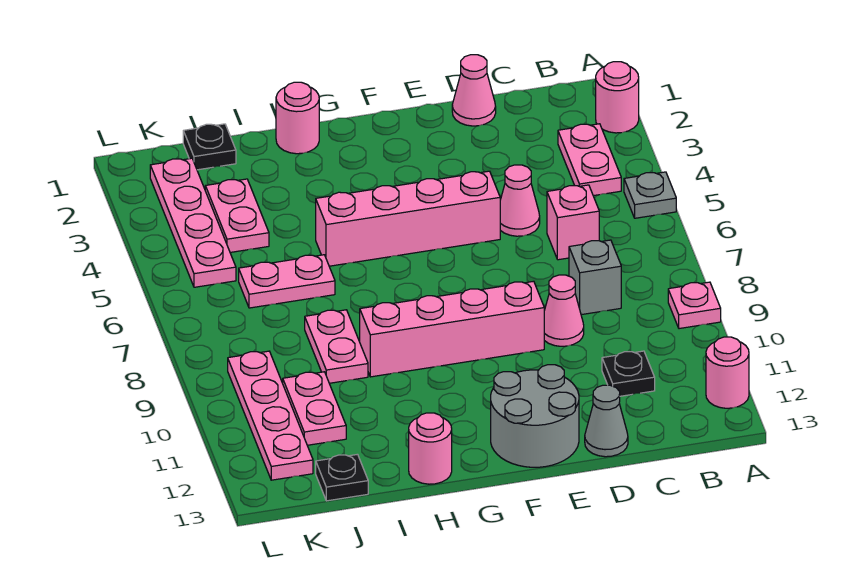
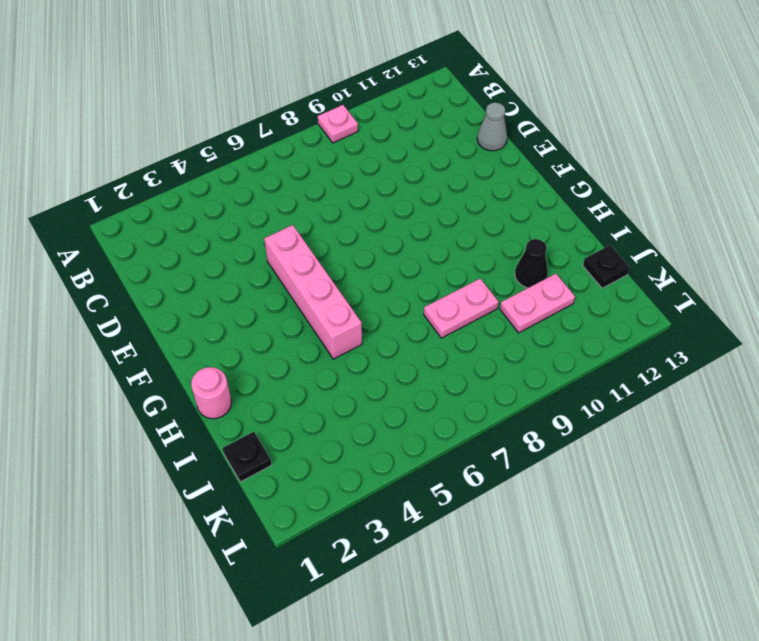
black cone I11 level 1 -> none
none -> pink round brick A2 level 1
none -> grey plate A5 level 1
none -> pink round brick A12 level 1

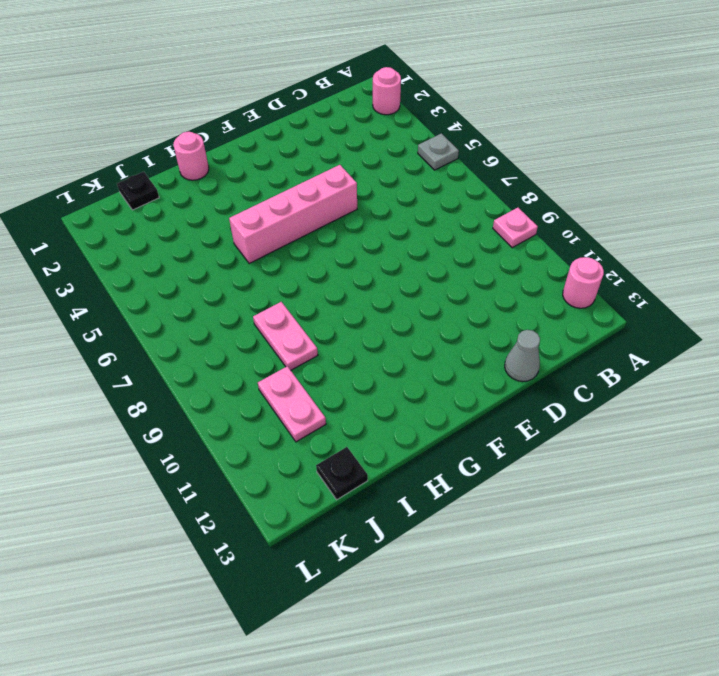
none -> pink plate B3:B4 level 1
none -> pink brick C6 level 1
none -> grey brick C8 level 1

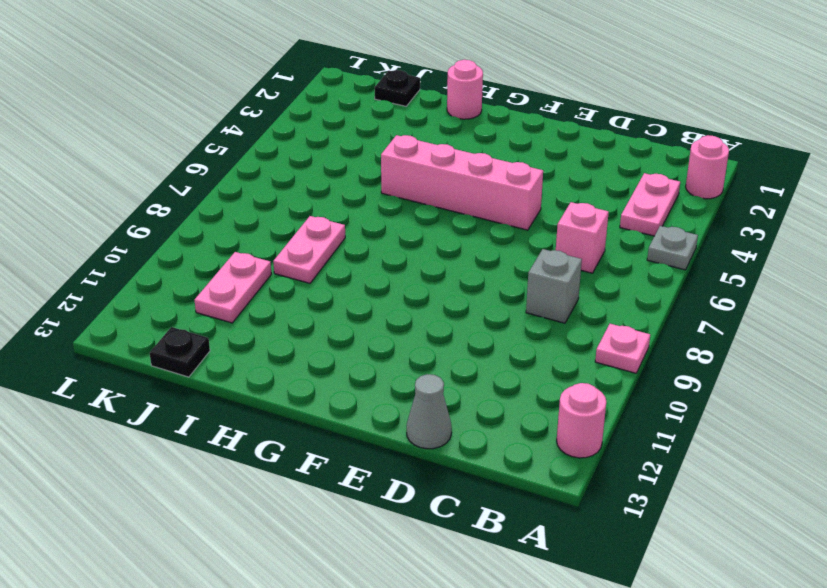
none -> black plate C11 level 1
none -> pink cone D1 level 1
none -> pink cone D5 level 1

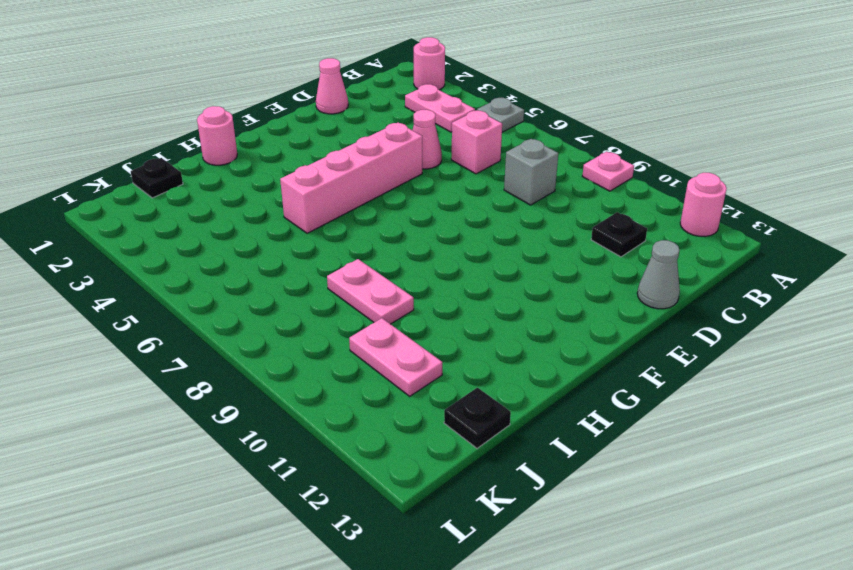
none -> pink cone D9 level 1
none -> pink brick E9:H9 level 1
none -> grey round brick E12:F13 level 1

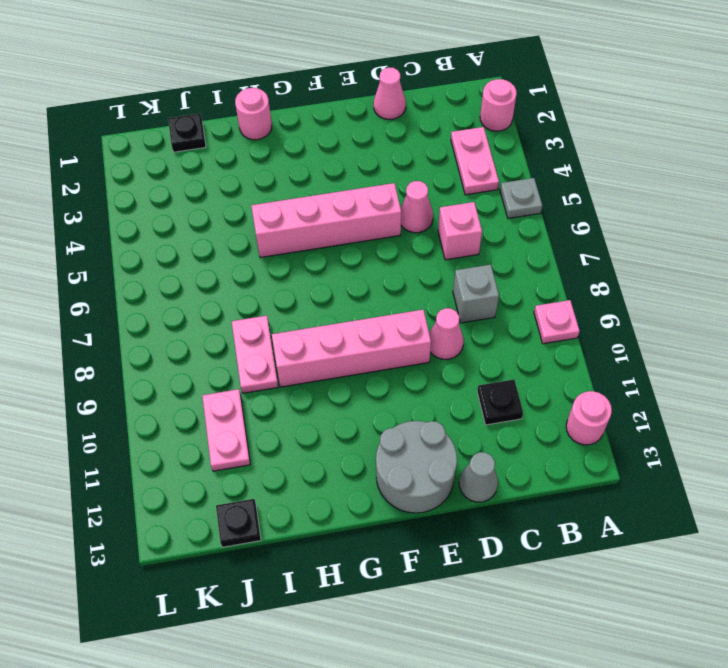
none -> pink round brick H13 level 1
none -> pink plate I6:J6 level 1
none -> pink plate J3:J4 level 1

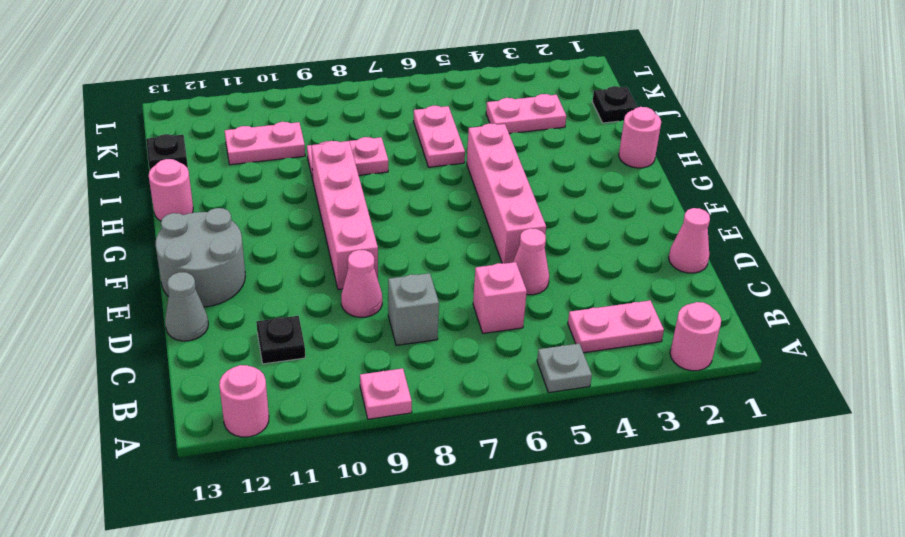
none -> pink plate K2:K5 level 1
none -> pink plate K9:K12 level 1

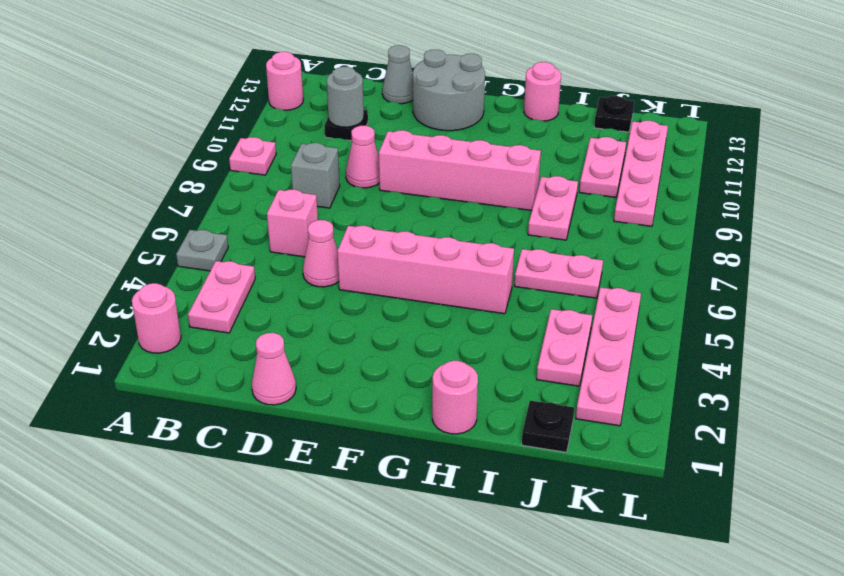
grey round brick C11 level 2 -> none

